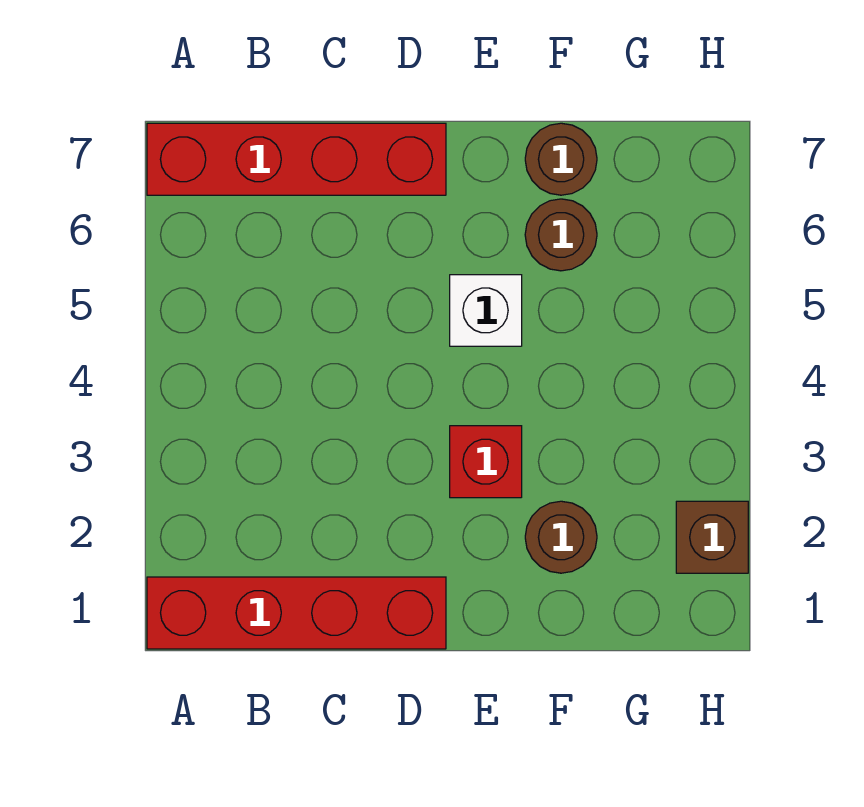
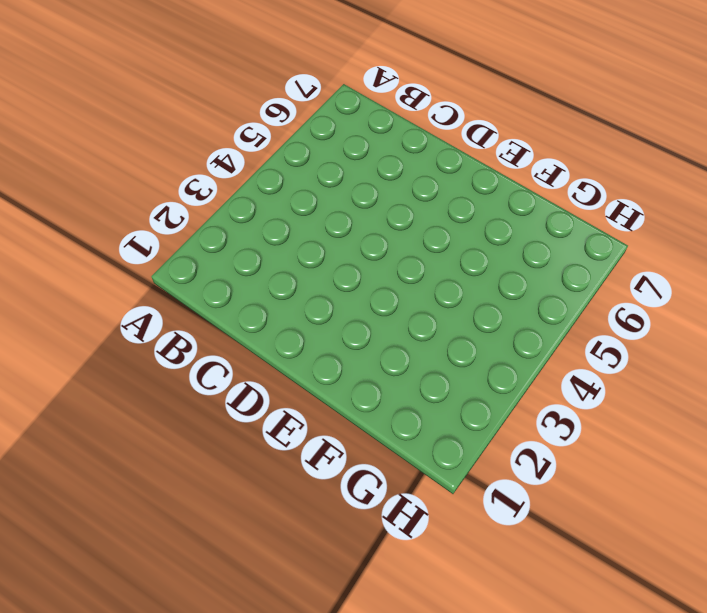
none -> red brick A1:D1 level 1
none -> red brick A7:D7 level 1

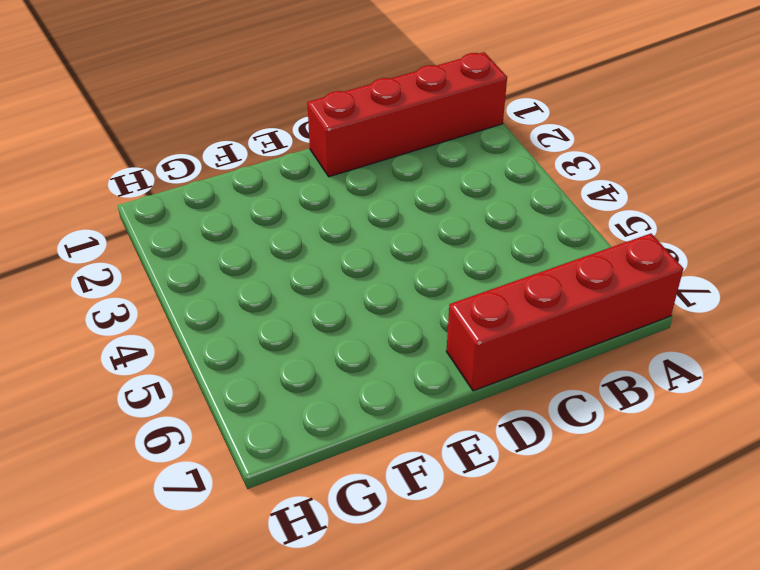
none -> red brick E3 level 1
none -> white brick E5 level 1

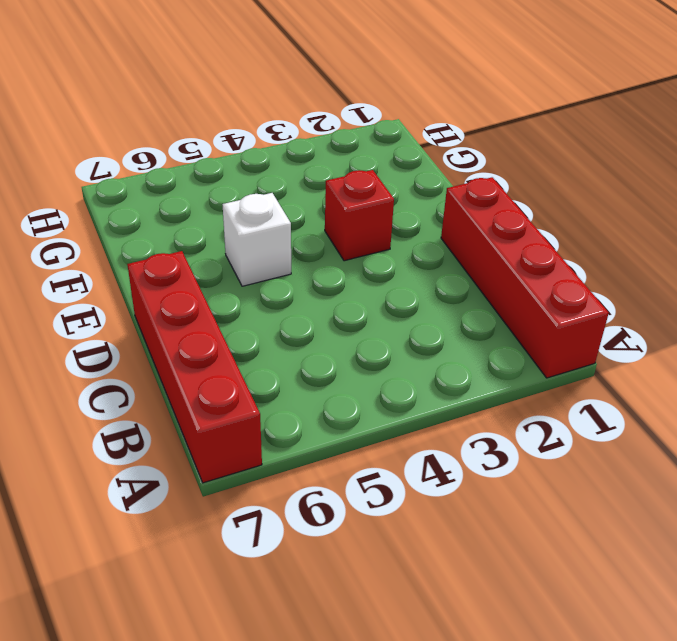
none -> brown round brick F2 level 1
none -> brown round brick F6 level 1

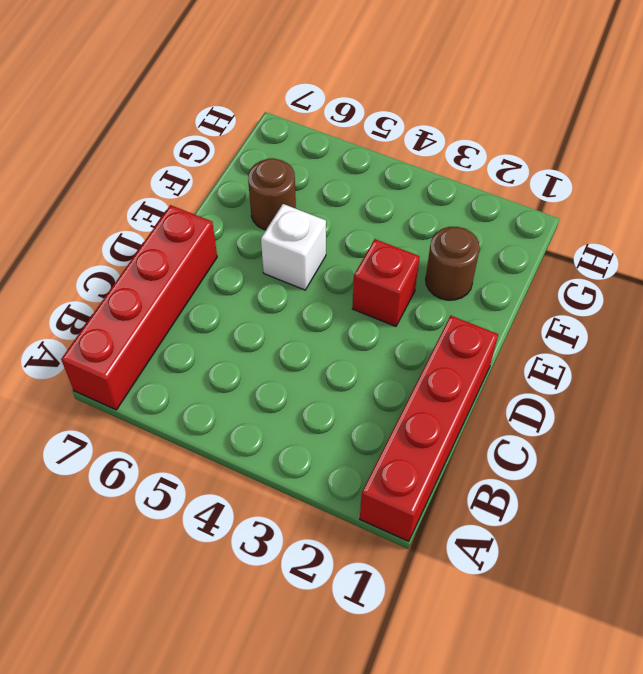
none -> brown round brick F7 level 1
none -> brown brick H2 level 1

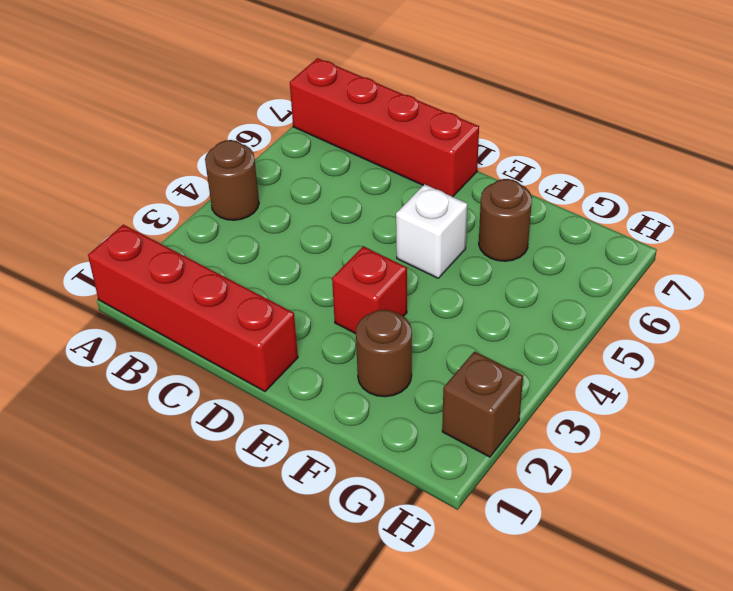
brown round brick A4 level 1 -> brown round brick F7 level 1

